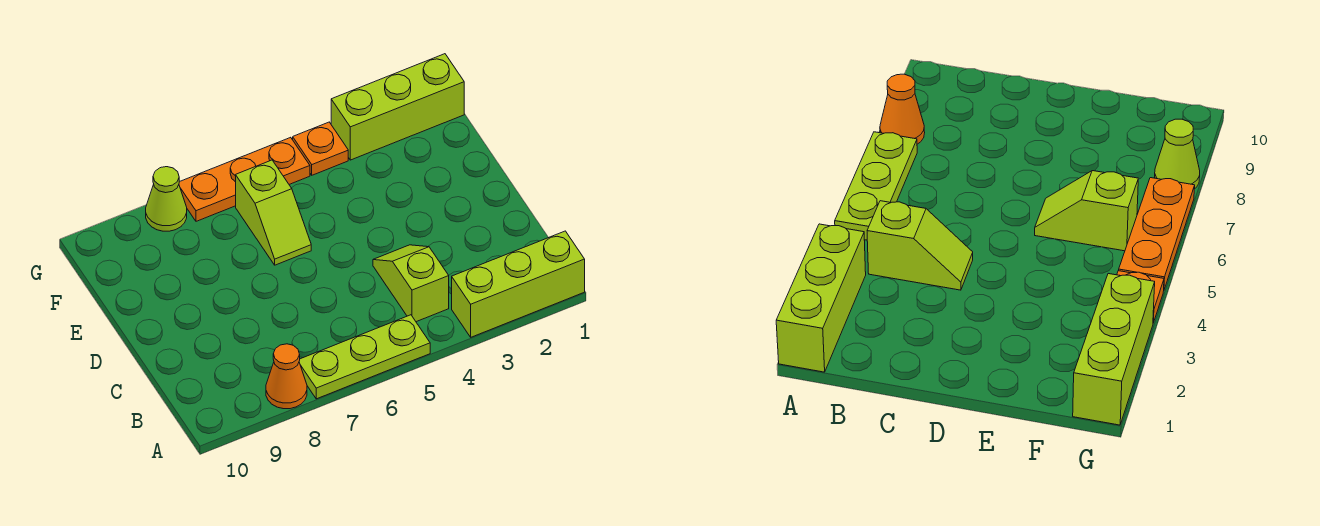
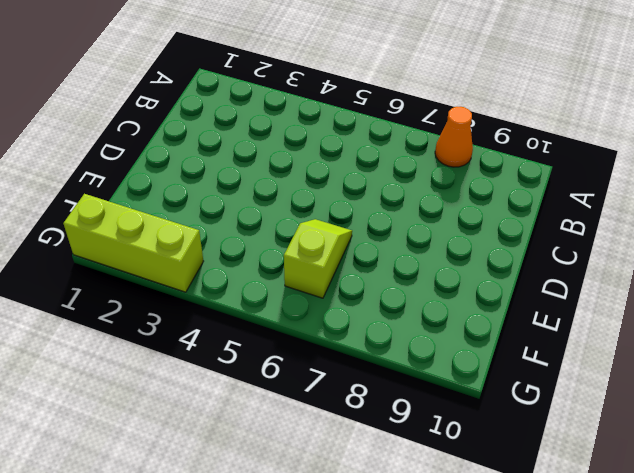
none -> lime brick A1:A3 level 1
none -> lime plate A5:A7 level 1

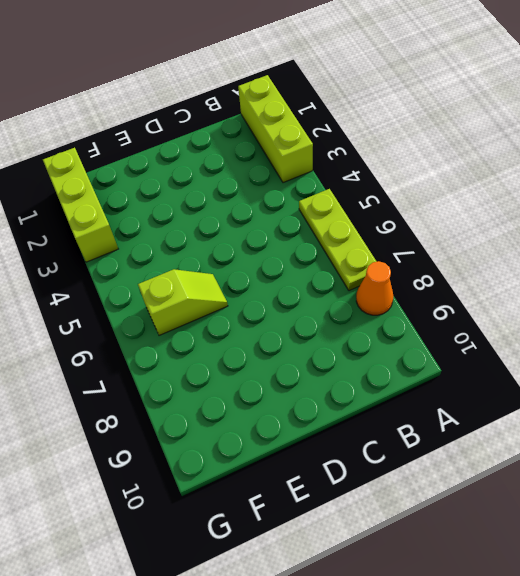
none -> lime slope B4:C4 level 1 top B
none -> orange plate G4 level 1

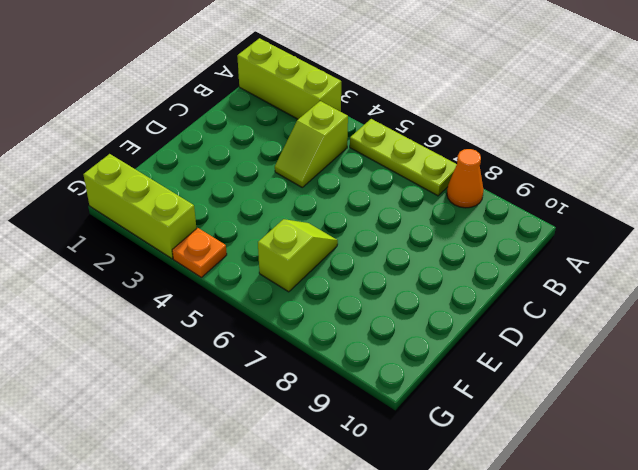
none -> orange plate G5:G7 level 1
none -> lime cone G8 level 1

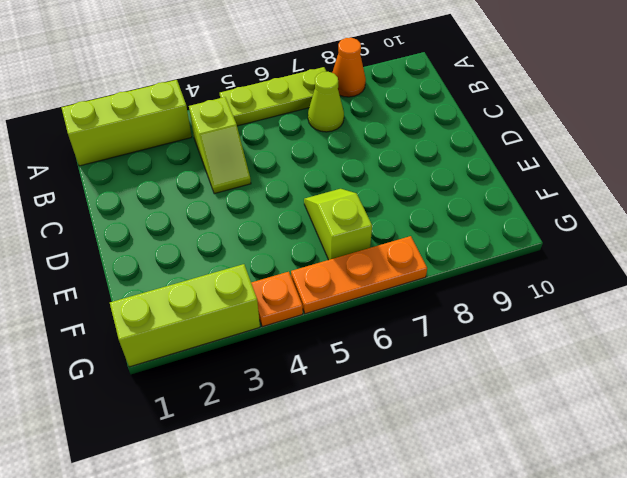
lime cone B7 level 1 -> lime cone G8 level 1

